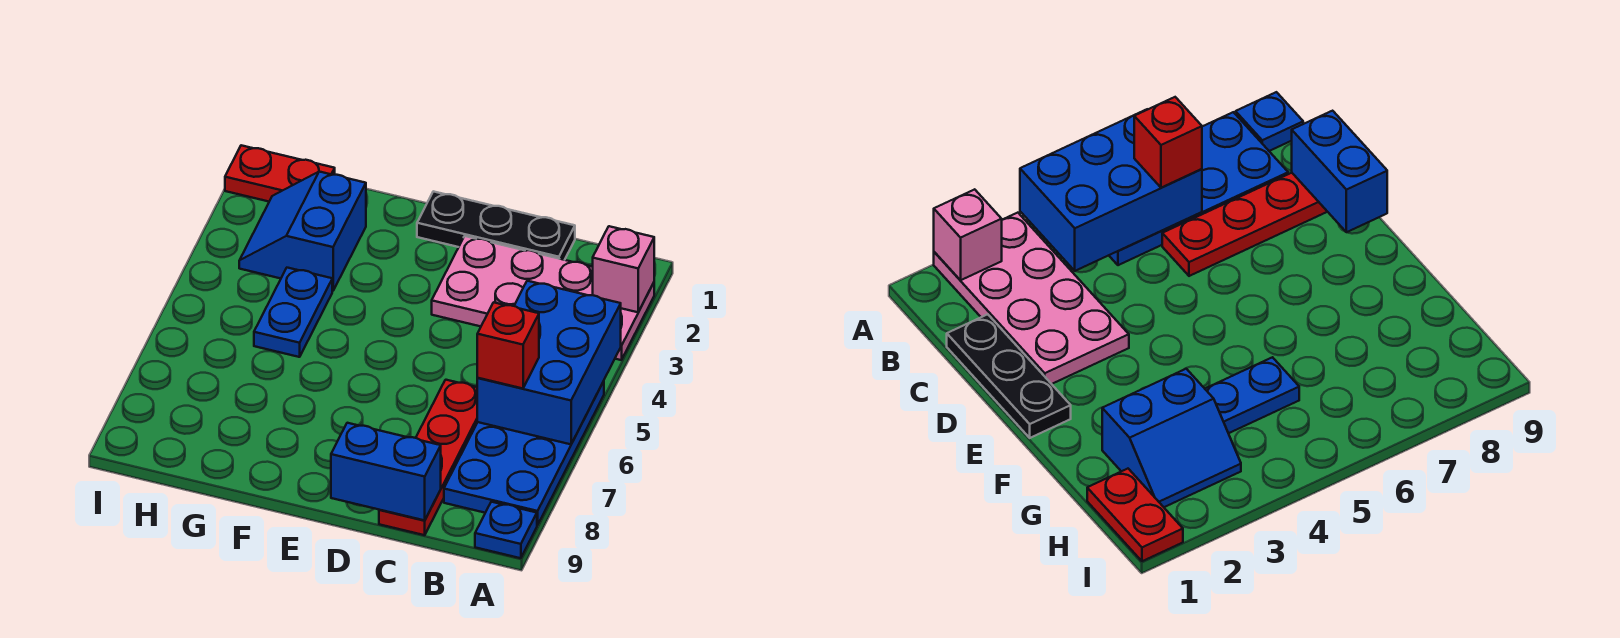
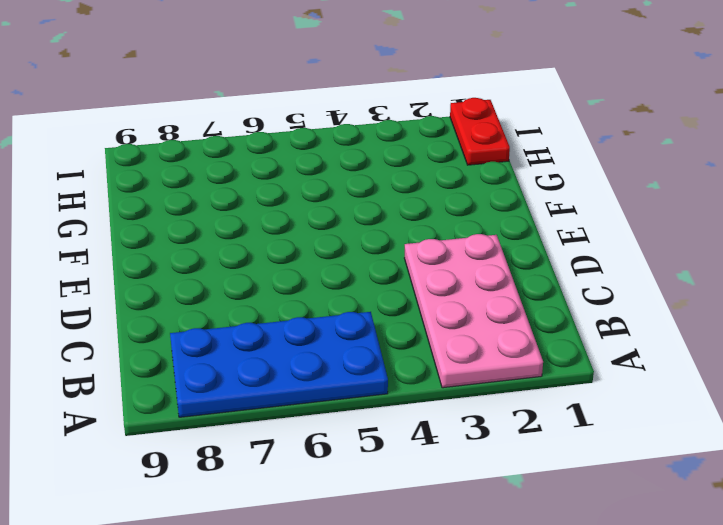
none -> blue plate A9 level 1
none -> black plate C1:E1 level 1
none -> red plate C6:C9 level 1

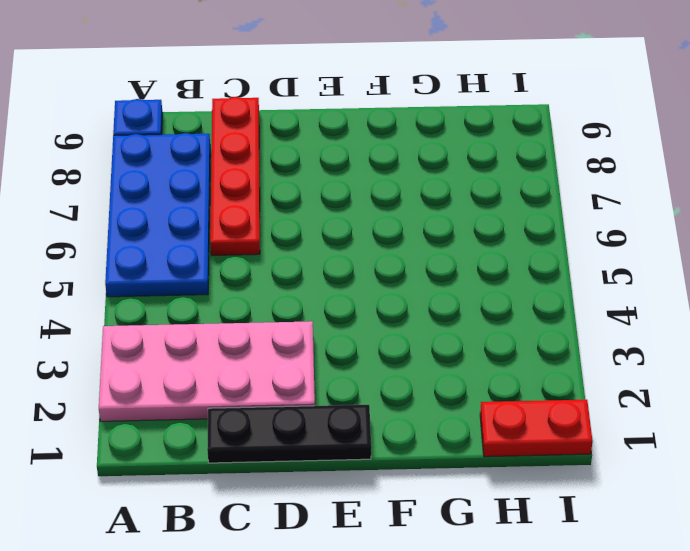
none -> blue slope G2:H3 level 1 top G
none -> blue plate G4:G5 level 1
none -> pink brick A2 level 2

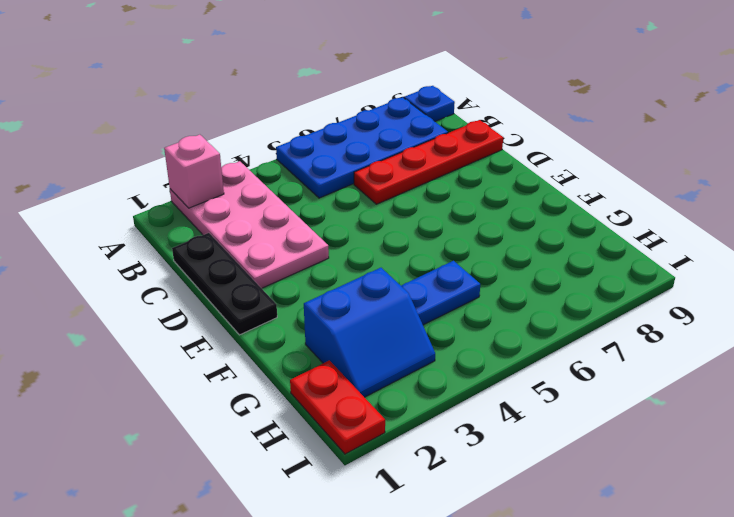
none -> blue brick A4:B6 level 2
none -> blue brick C9:D9 level 2
none -> red brick B6 level 3

